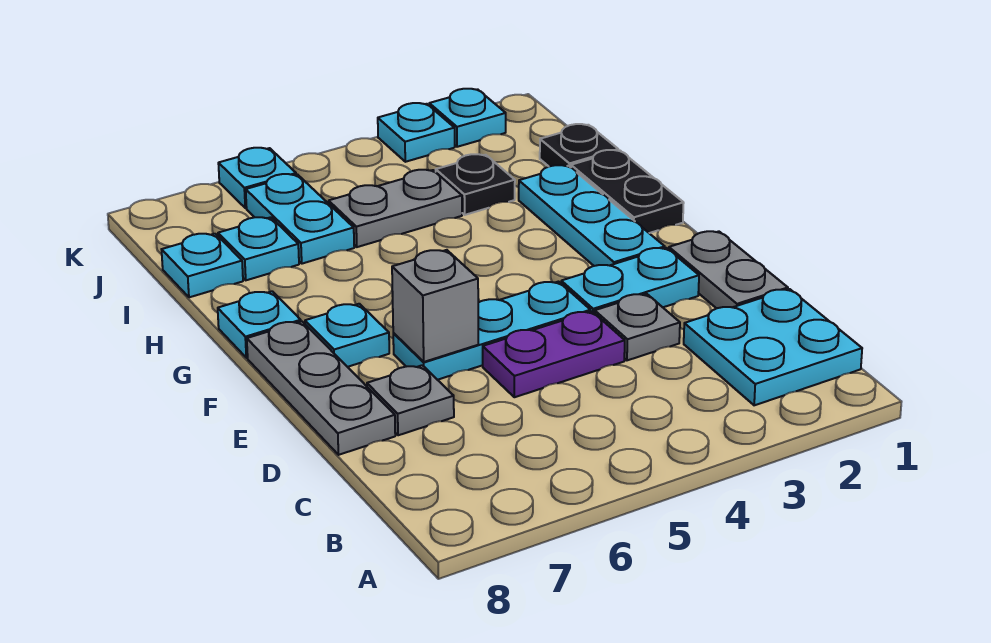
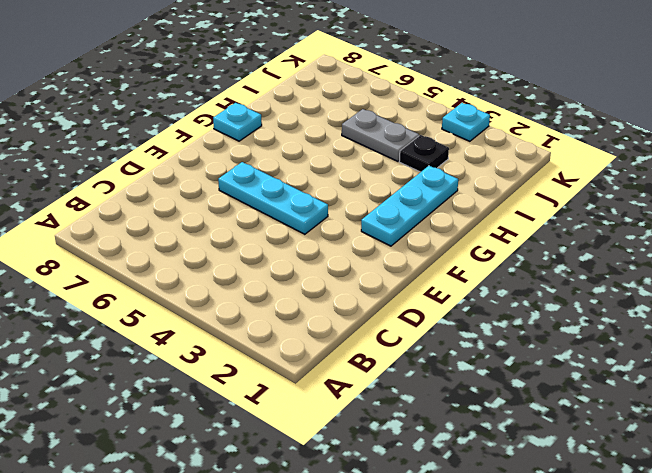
none -> cyan plate B1:C2 level 1
none -> grey plate D1:E1 level 1
none -> grey plate D3 level 1

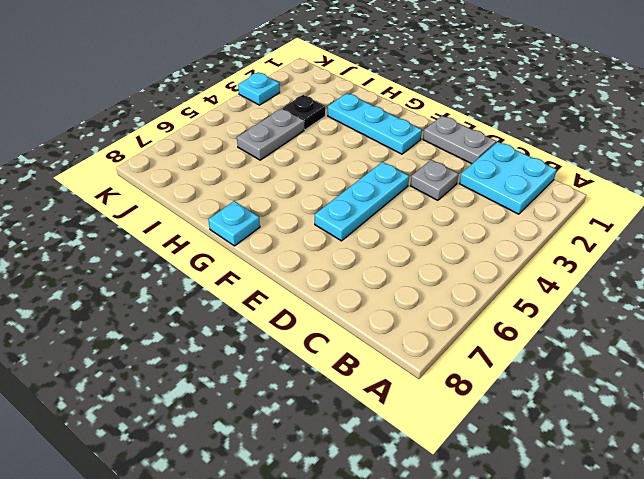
none -> purple plate D4:D5 level 1
none -> grey plate D7 level 1
none -> grey plate D8:F8 level 1

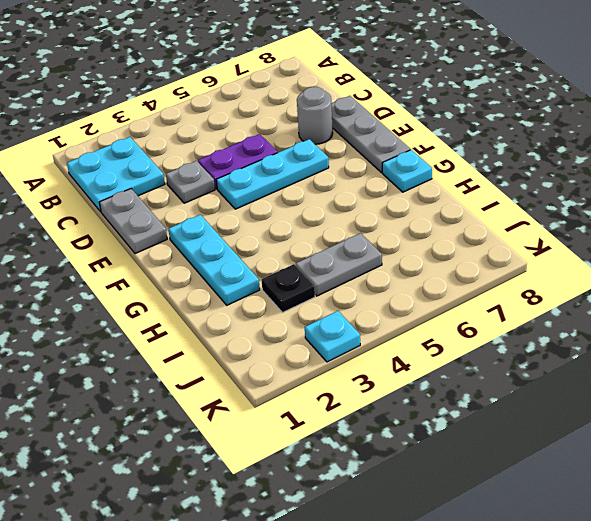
grey round brick D7 level 1 -> grey plate D7 level 1
none -> cyan plate E2:E3 level 1
none -> cyan plate F7 level 1
none -> black plate G1:H1 level 1

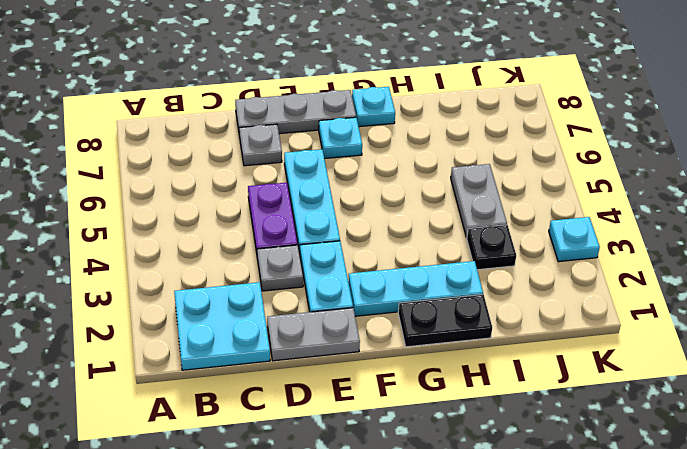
none -> black plate I1 level 1
none -> cyan plate I6:J6 level 1
none -> cyan plate I7 level 1

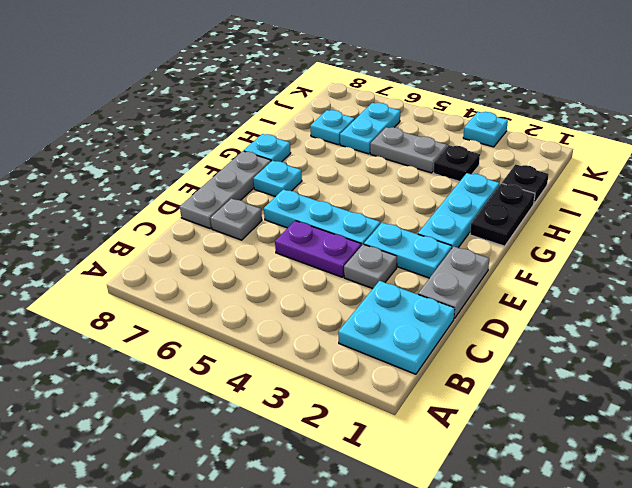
none -> cyan plate I8 level 1
none -> cyan plate K2 level 1
none -> cyan plate K6 level 1

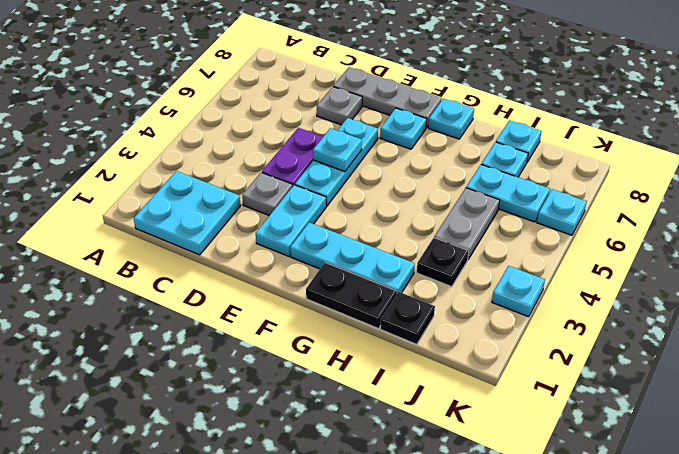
cyan plate E5 level 2 -> cyan plate K2 level 1
none -> grey plate D1:E1 level 1
none -> grey brick E6 level 2

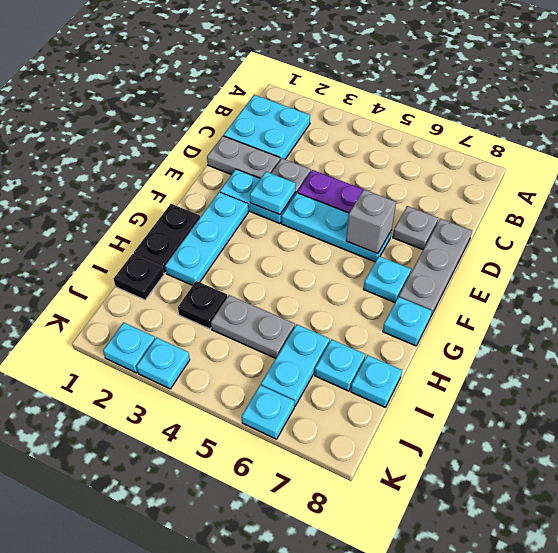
grey plate D1:D2 level 1 -> grey plate D1:E1 level 1
cyan plate E3 level 2 -> none

